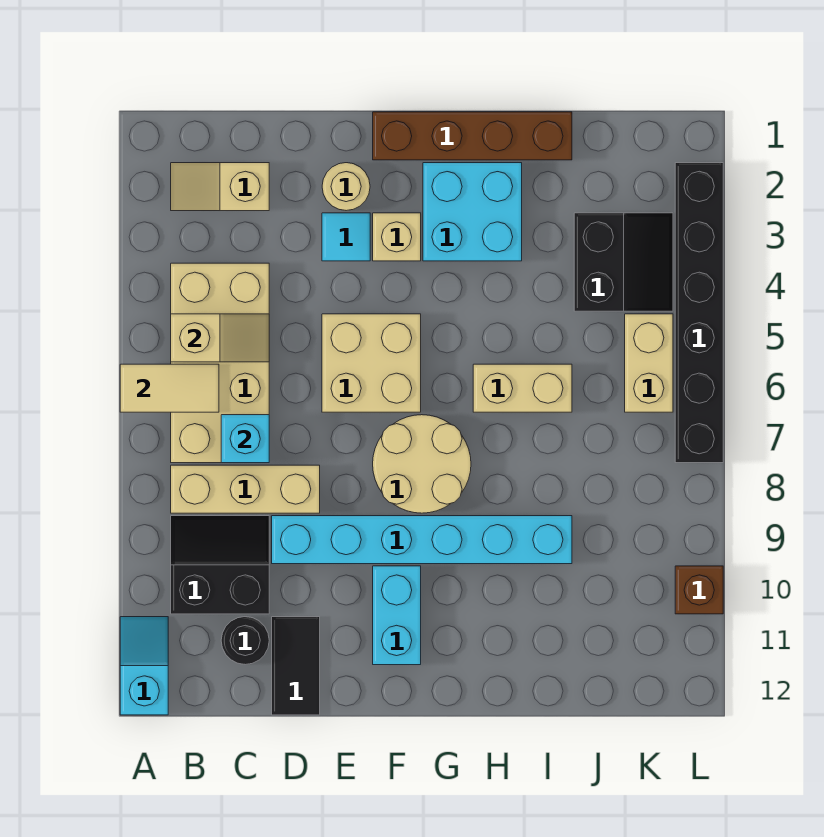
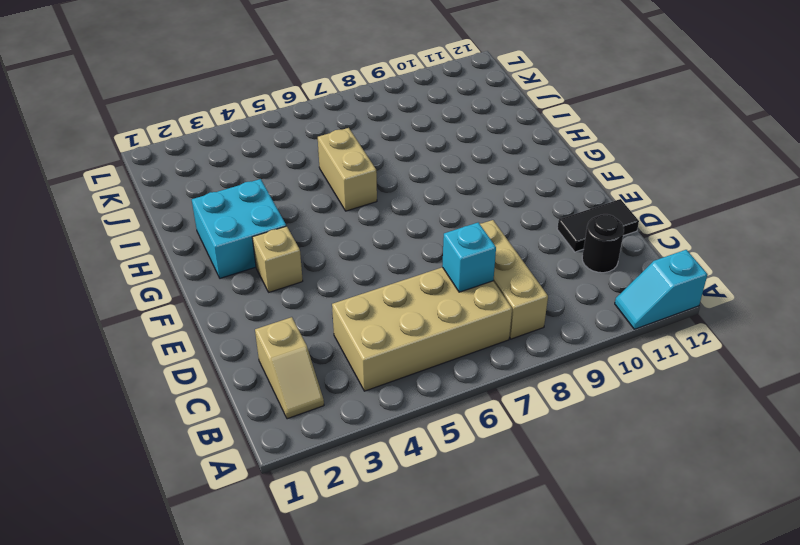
none -> black slope B9:C10 level 1 top 10
none -> cyan brick D9:I9 level 1
none -> tan round brick E2 level 1

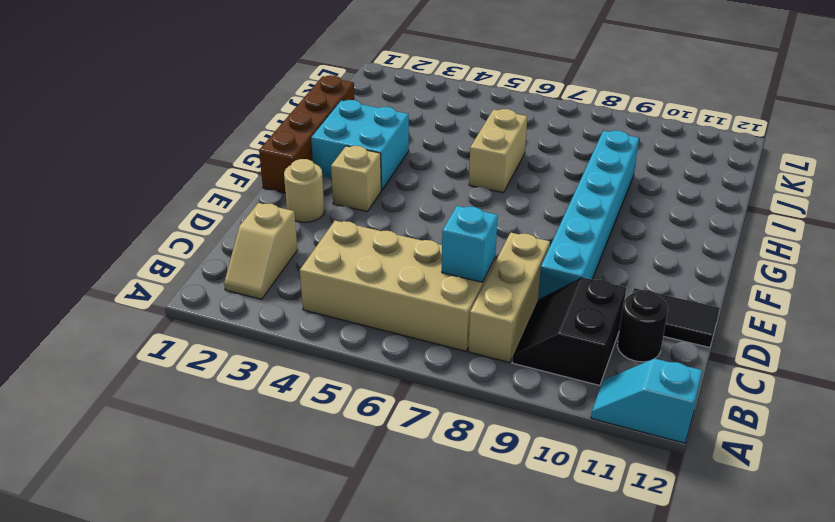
none -> cyan tile E3 level 1
none -> tan brick E5:F6 level 1
none -> tan round brick F7:G8 level 1

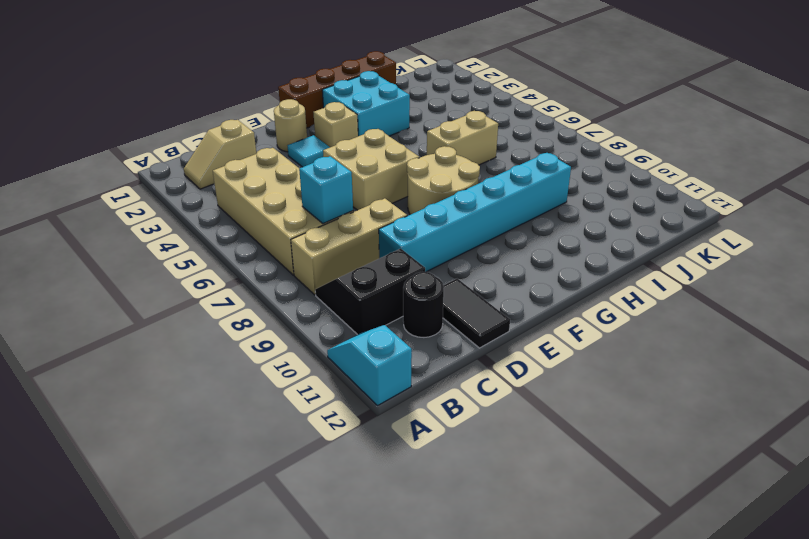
none -> cyan brick F10:F11 level 1
none -> black slope J3:K4 level 1 top J
none -> tan brick K5:K6 level 1

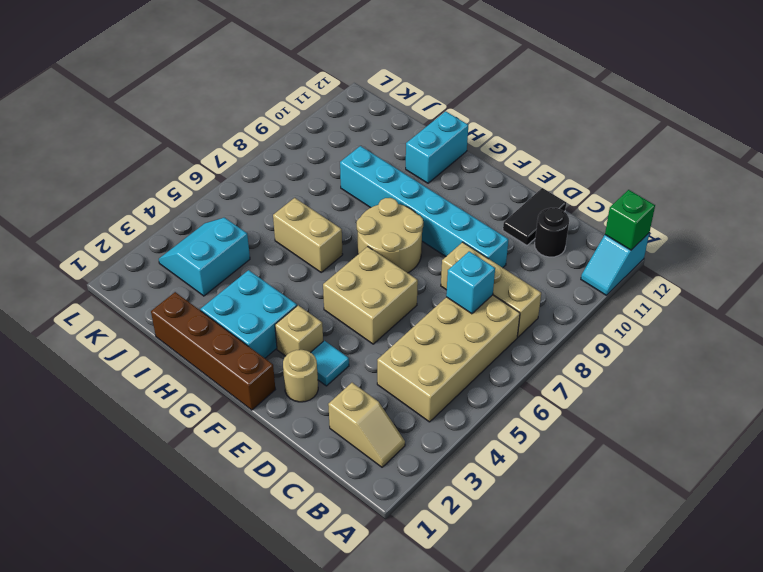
green brick A12 level 2 -> none
cyan brick H11:H12 level 1 -> cyan brick F10:F11 level 1
cyan slope J3:K4 level 1 top J -> black slope J3:K4 level 1 top J
none -> black slope B9:C10 level 1 top 10
none -> tan brick K5:K6 level 1
none -> black brick L2:L7 level 1

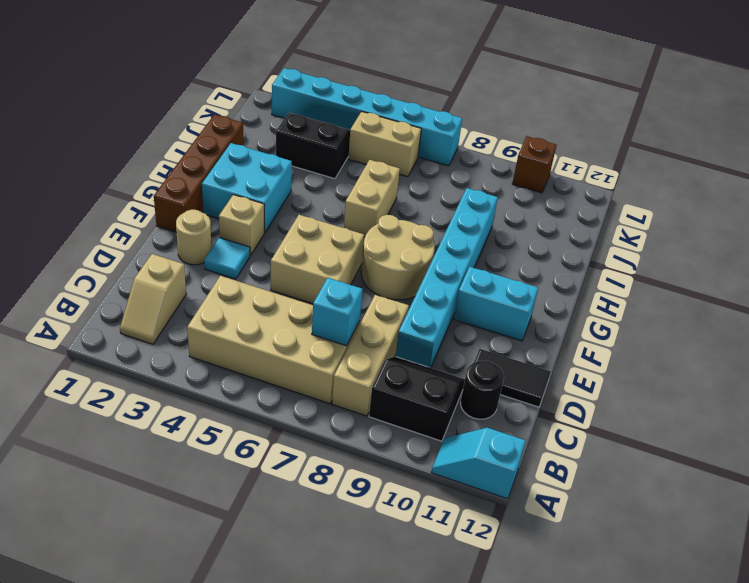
black slope B9:C10 level 1 top B -> black slope B9:C10 level 1 top 10
cyan brick L2:L7 level 1 -> black brick L2:L7 level 1
none -> tan tile A6:B6 level 2
none -> tan slope B5:C5 level 2 top B

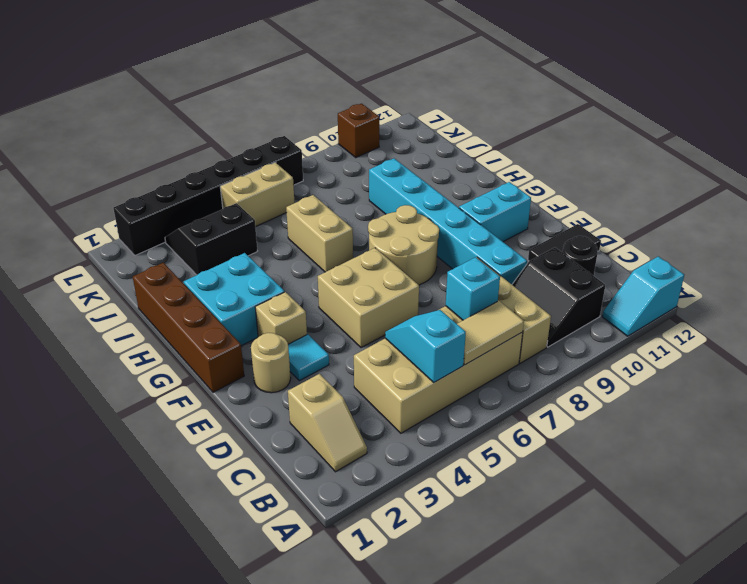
cyan slope B5:C5 level 2 top B -> tan slope B5:C5 level 2 top B
tan tile B6:B7 level 2 -> tan tile A6:B6 level 2

